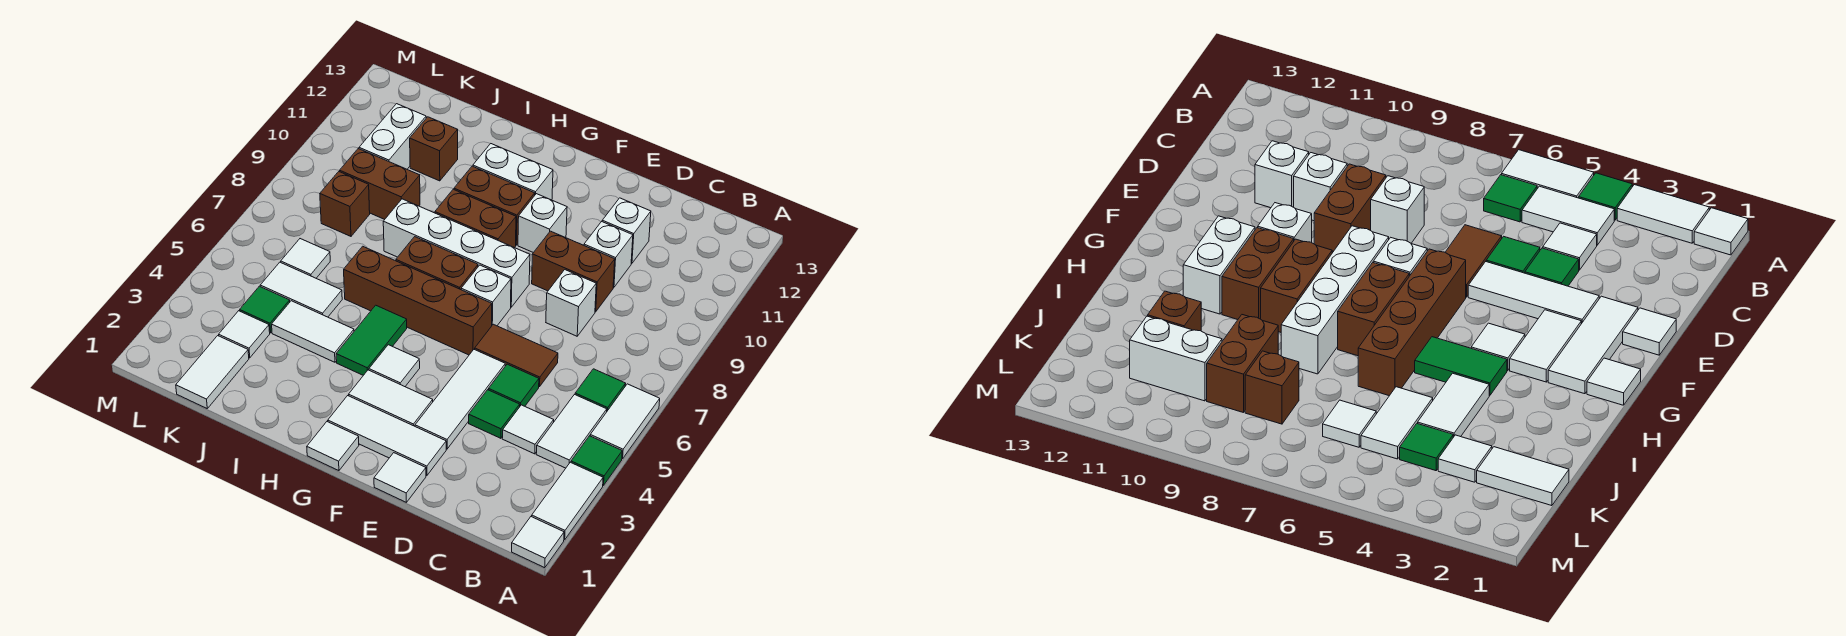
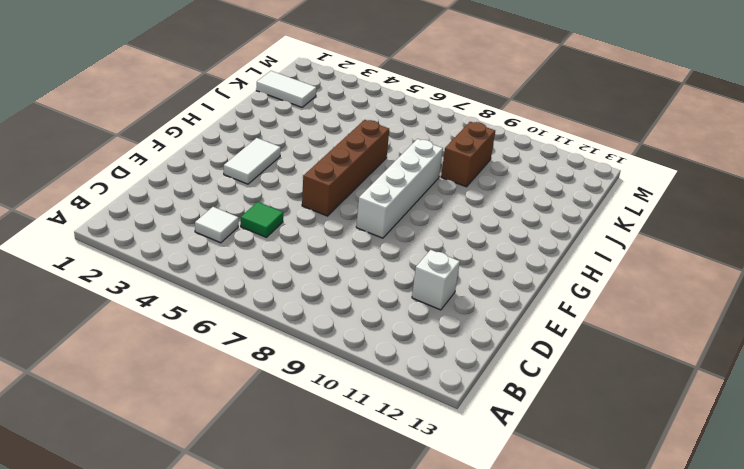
none -> white tile A1 level 1
none -> white tile A2:A3 level 1
none -> green tile A4 level 1
none -> white tile A5:A6 level 1

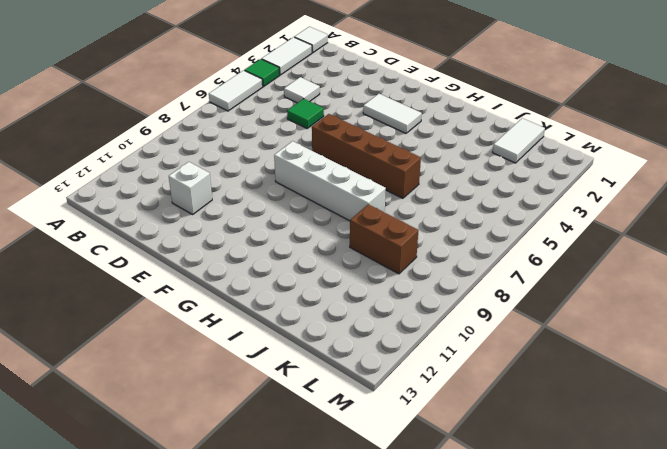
none -> white tile B4:B5 level 1
none -> green tile B6 level 1
none -> green tile D4 level 1
none -> brown tile D6:E6 level 1

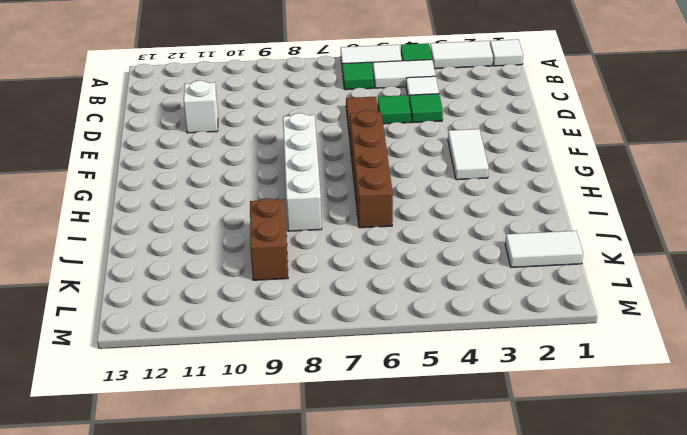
none -> white brick D8 level 1
none -> brown brick D9:E9 level 1
none -> white brick D10 level 1
none -> white tile E1 level 1

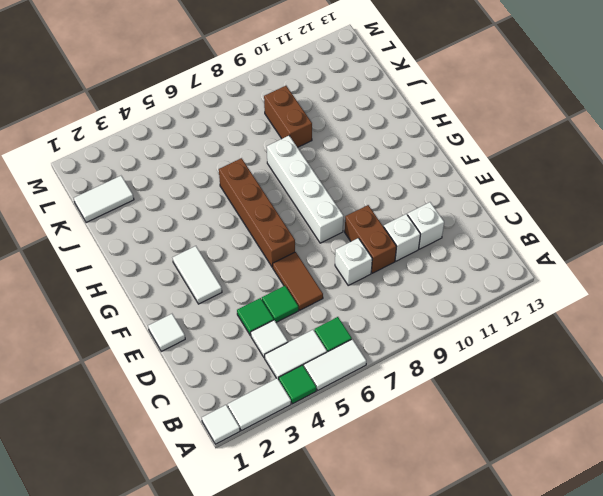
none -> white tile E2:G2 level 1
none -> white tile E3:E5 level 1
none -> white brick F7 level 1
none -> white brick F10 level 1

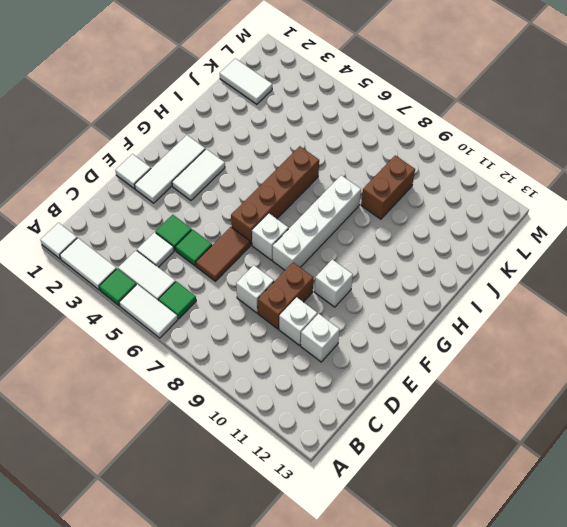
none -> white tile E3:E5 level 1
none -> white tile G1 level 1
none -> white tile G4 level 1
none -> brown brick G7:H7 level 1

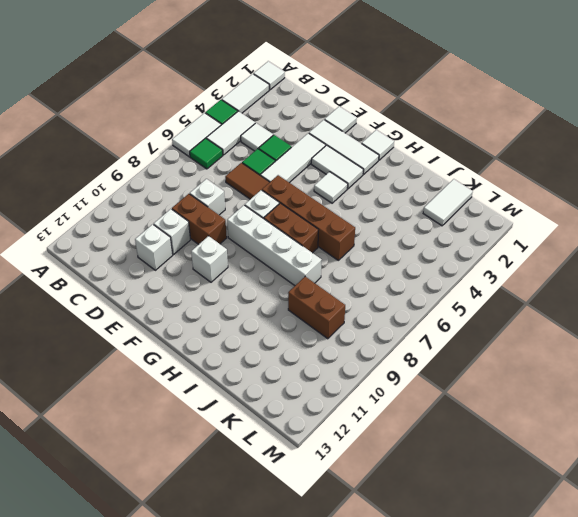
none -> brown brick G9:H9 level 1
none -> brown brick G10:H10 level 1
none -> white brick G11:H11 level 1
none -> green tile H4:H5 level 1

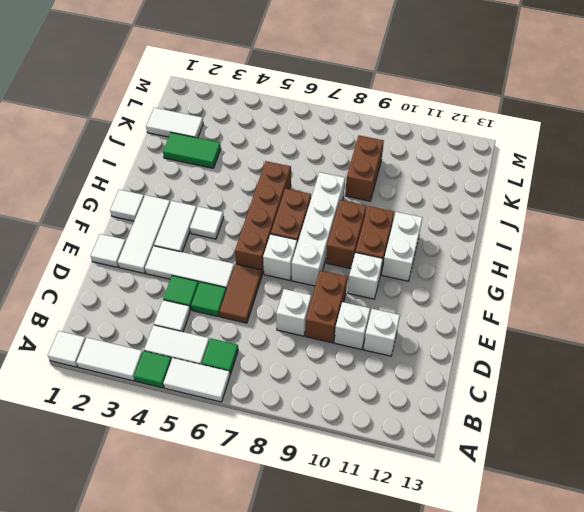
green tile J2:J3 level 1 -> green tile H4:H5 level 1
none -> white tile I4:J4 level 1
none -> white tile J5:K5 level 1
none -> brown brick J11 level 1
none -> white tile K3 level 1

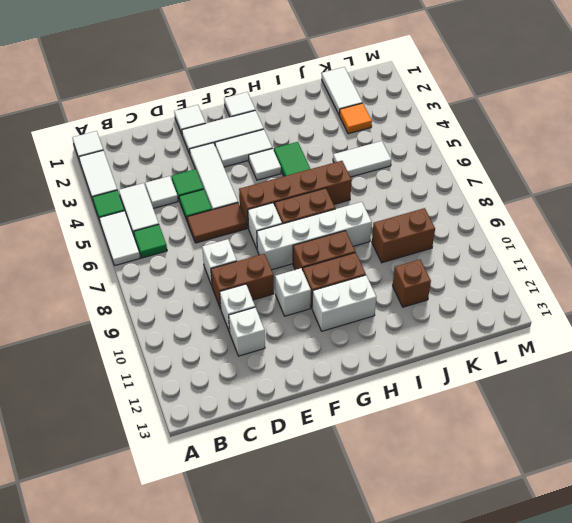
orange tile K3 level 1 -> white tile K3 level 1
none -> white tile I4:J4 level 1
none -> green tile K4 level 1
none -> white tile K6 level 1
none -> brown brick K8 level 1

